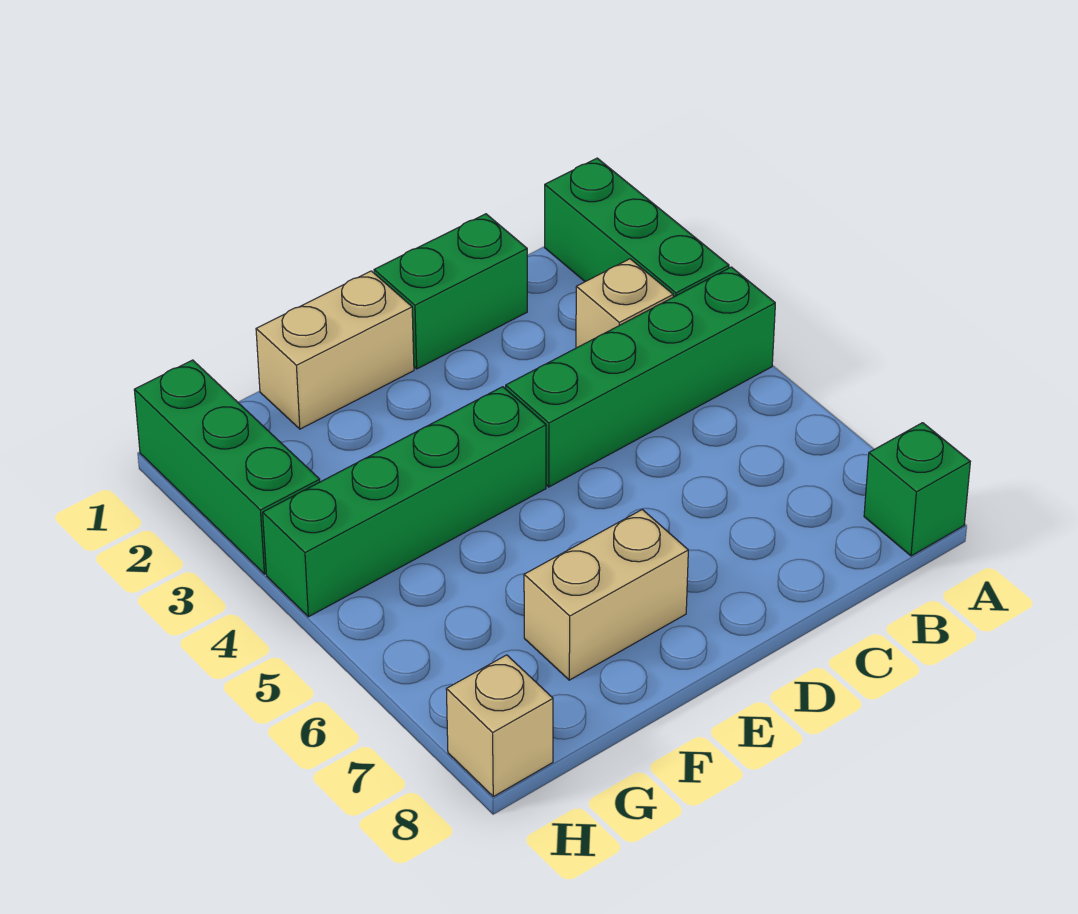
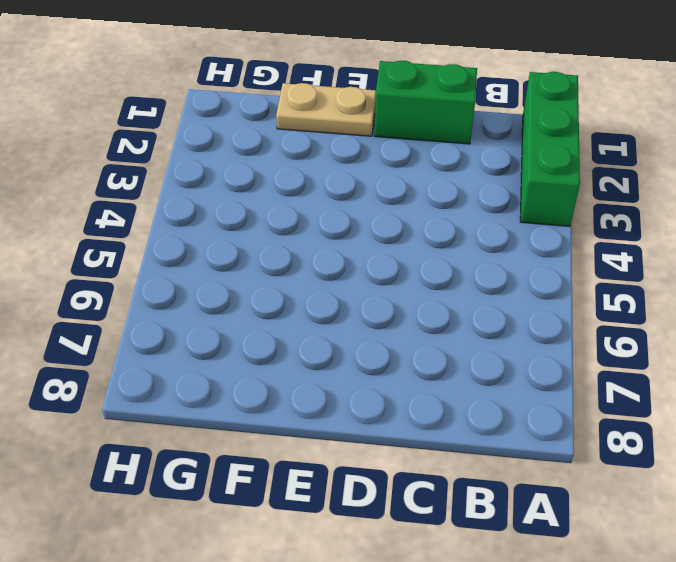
tan plate E1:F1 level 1 -> tan brick E1:F1 level 1
none -> green brick A4:D4 level 1
none -> green brick A8 level 1

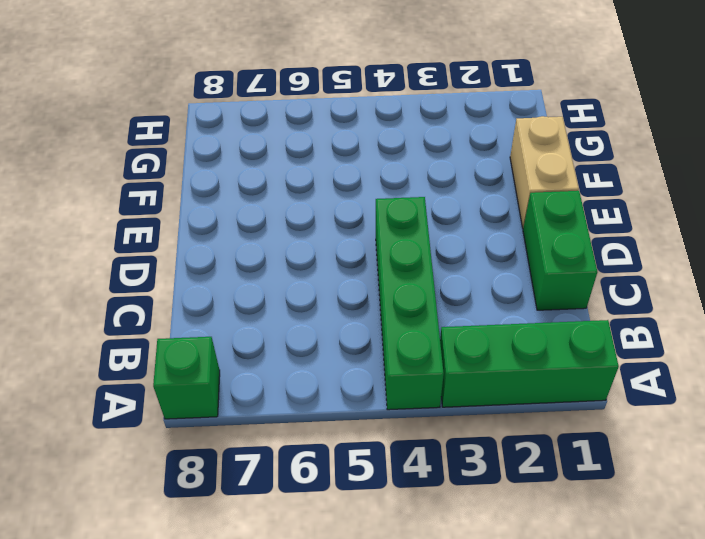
none -> tan brick B3 level 1
none -> green brick E4:H4 level 1

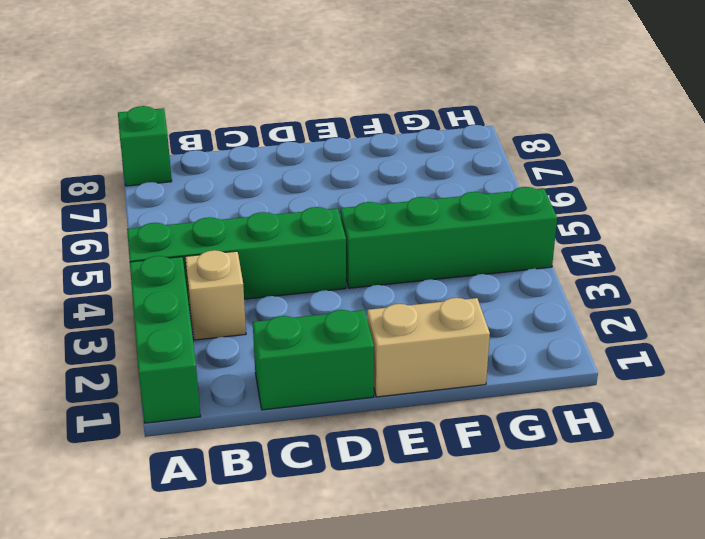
none -> tan brick E7:F7 level 1
none -> green brick H1:H3 level 1

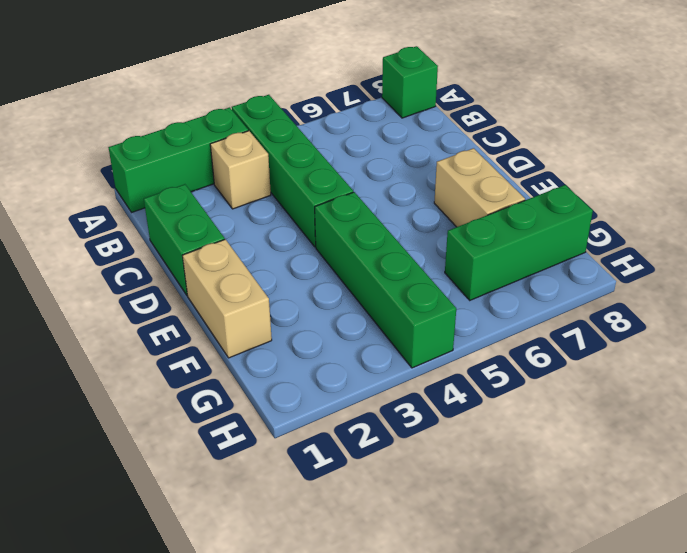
green brick G6:G8 level 1 -> green brick H1:H3 level 1
none -> tan brick H8 level 1

